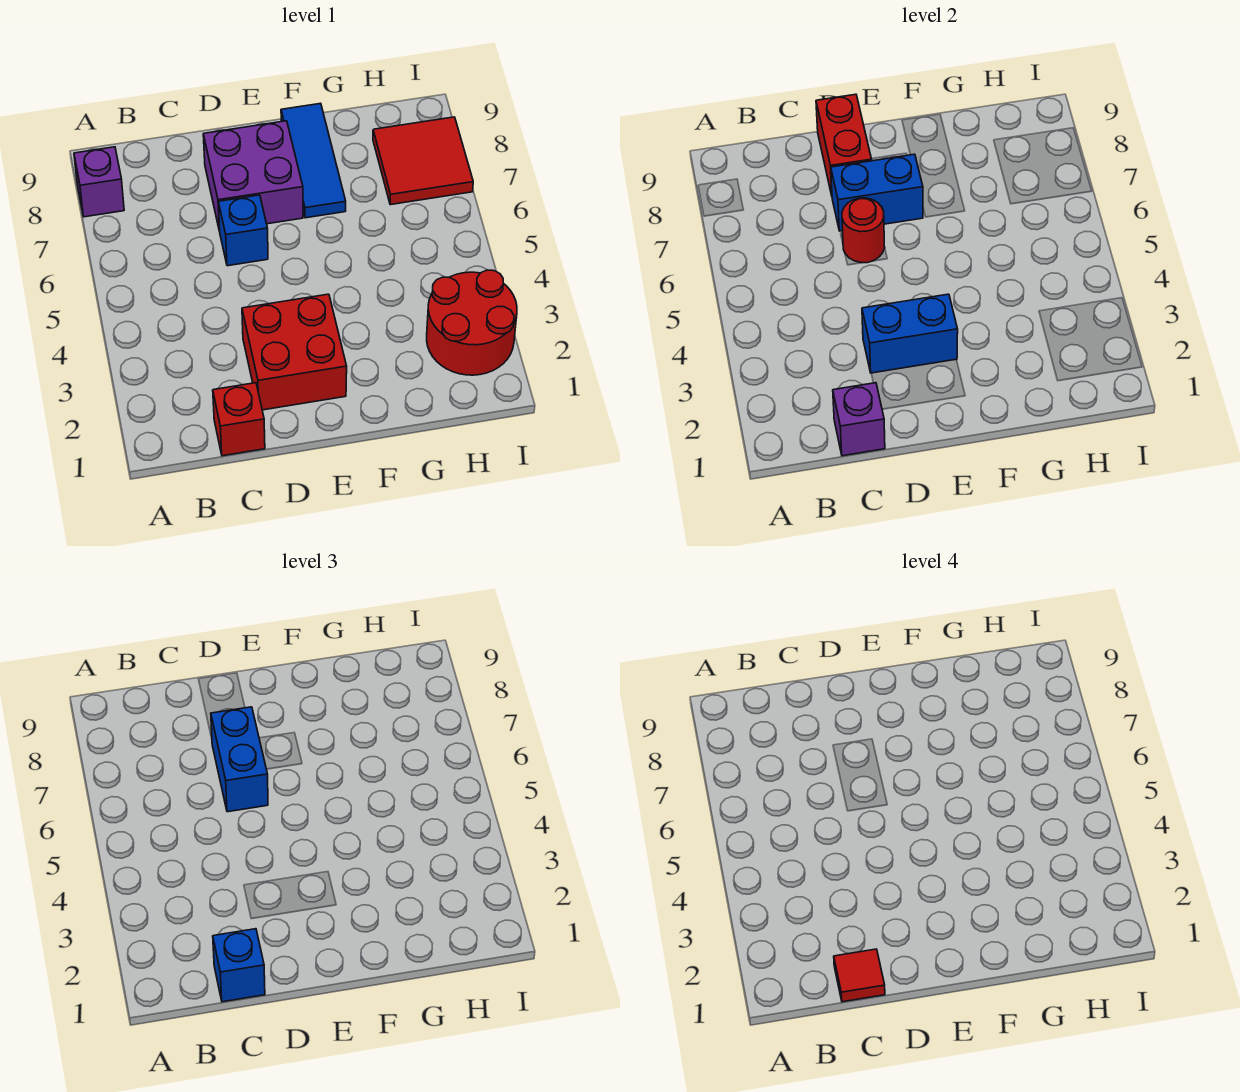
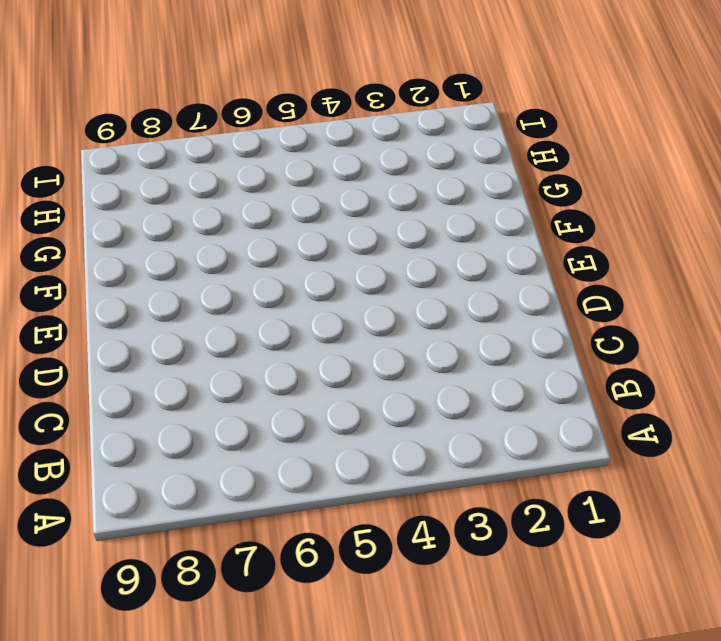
none -> purple brick A8 level 1
none -> red brick C1 level 1
none -> red brick D2:E3 level 1

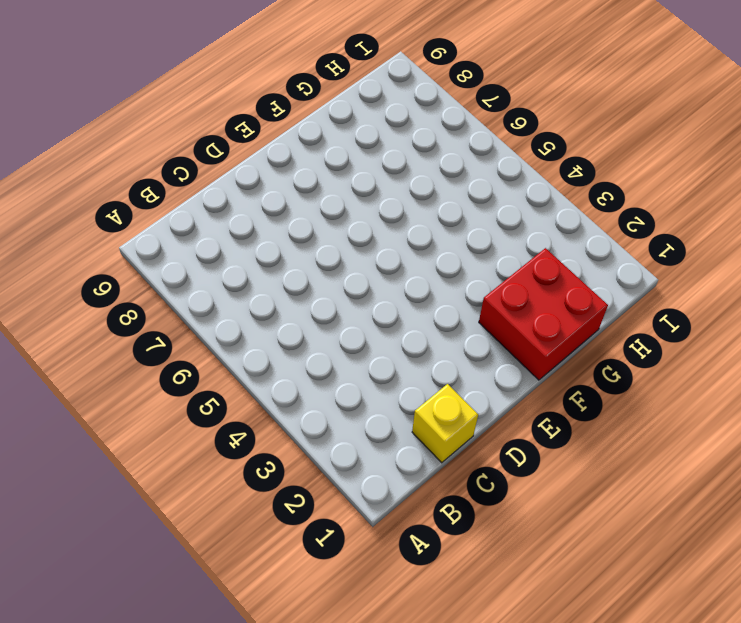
yellow brick C1 level 1 -> red brick C1 level 1
red brick F1:G2 level 1 -> red brick D2:E3 level 1
none -> purple brick A8 level 1
none -> blue brick D6 level 1
none -> purple brick D7:E8 level 1

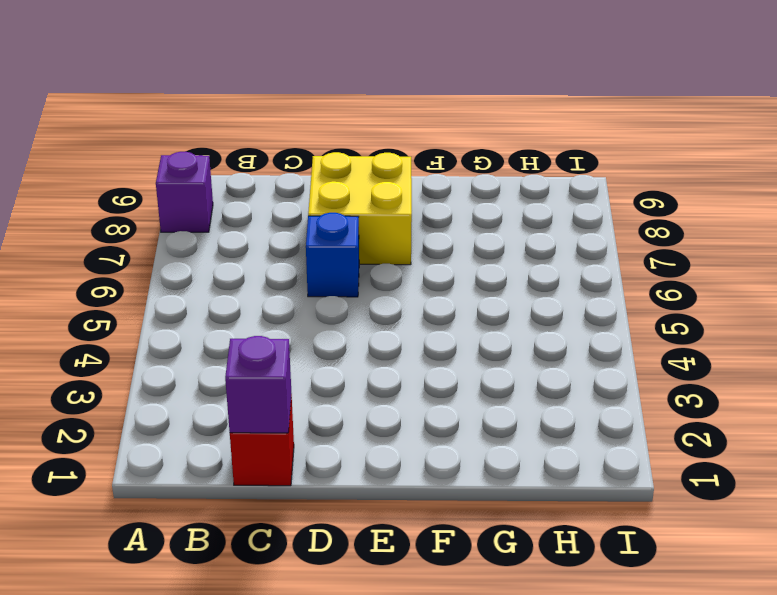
yellow brick D7:E8 level 1 -> purple brick D7:E8 level 1
none -> red brick D2:E3 level 1
none -> blue tile F7:F9 level 1
none -> red round brick H2:I3 level 1

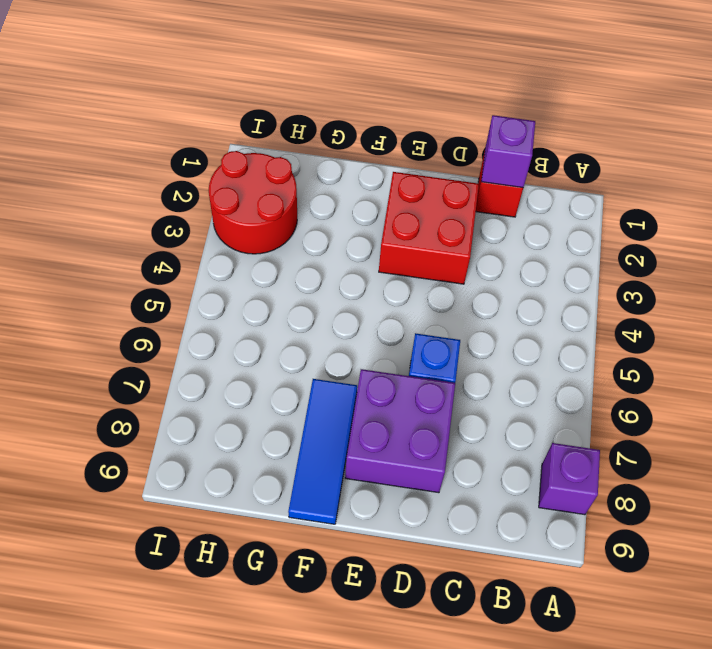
none -> red tile H7:I8 level 1
none -> blue brick D3:E3 level 2
none -> red round brick D6 level 2

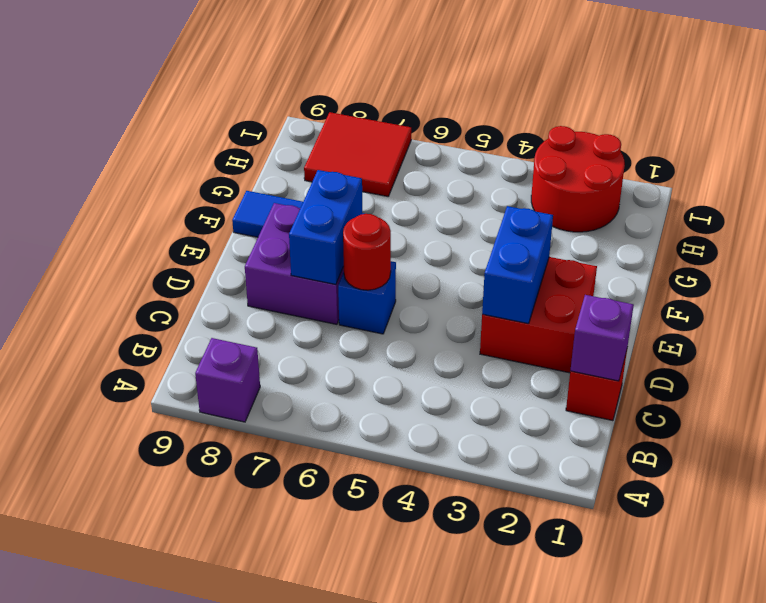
none -> red brick D8:D9 level 2
none -> blue brick C1 level 3
none -> blue brick D6:D7 level 3

